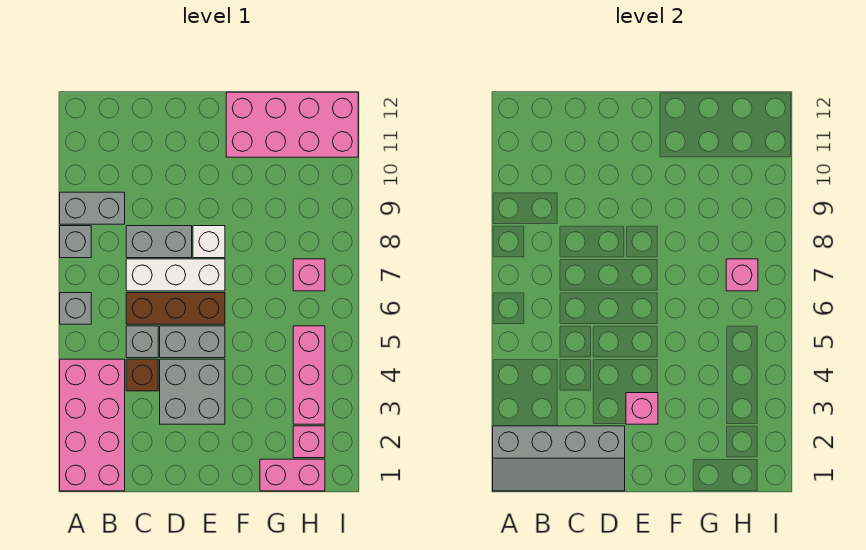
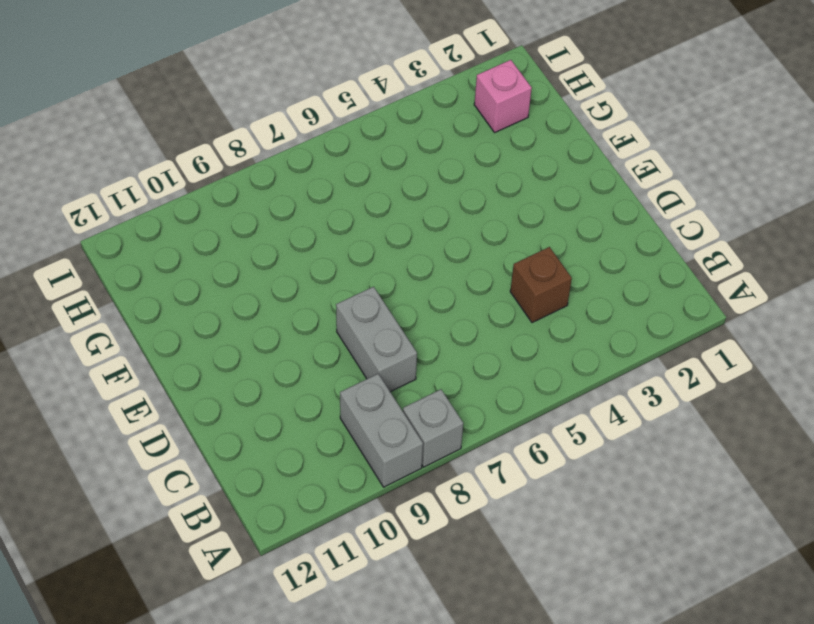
none -> pink brick A1:B4 level 1
none -> grey brick A6 level 1
none -> grey brick C5 level 1

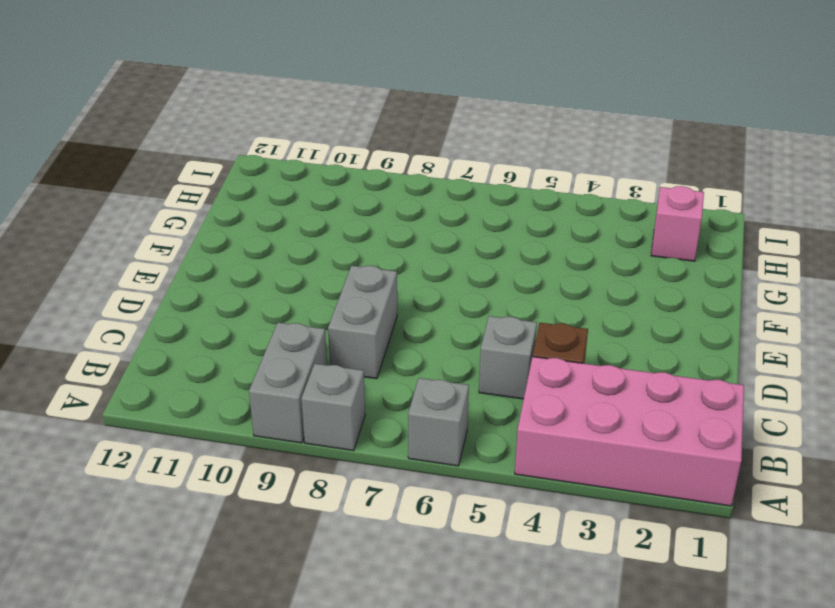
none -> brown brick C6:E6 level 1
none -> white brick C7:E7 level 1
none -> grey brick D3:E4 level 1

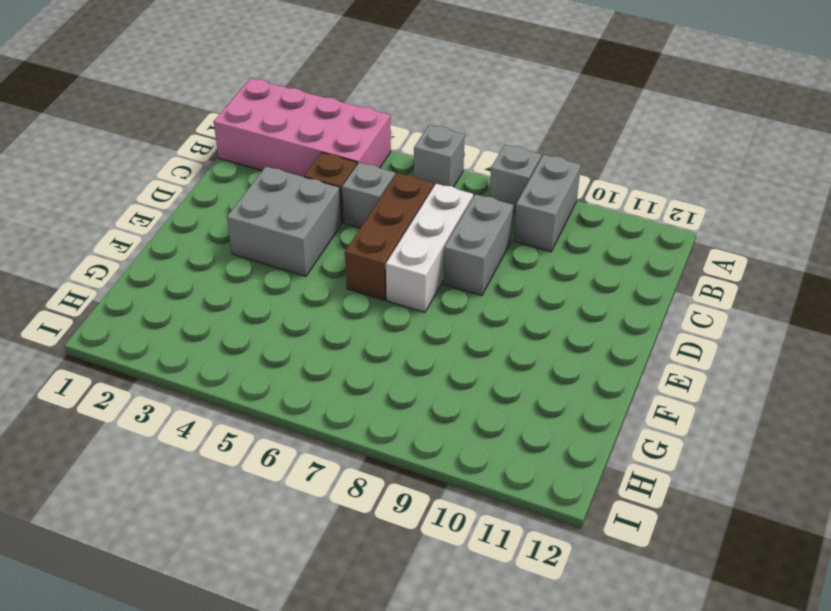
none -> grey brick D5:E5 level 1
none -> white brick E8 level 1
none -> pink brick F11:I12 level 1

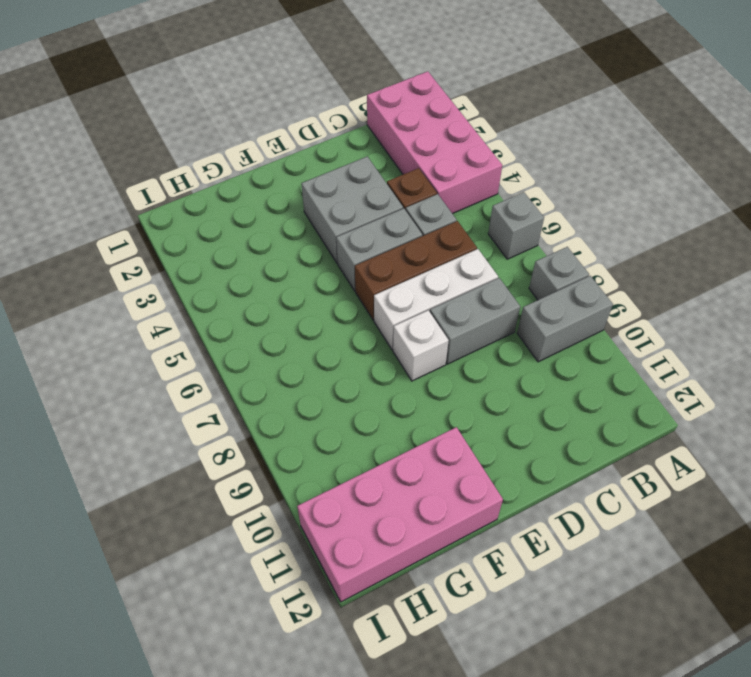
none -> pink brick G1:H1 level 1
none -> pink brick H2 level 1
none -> pink brick H3:H5 level 1

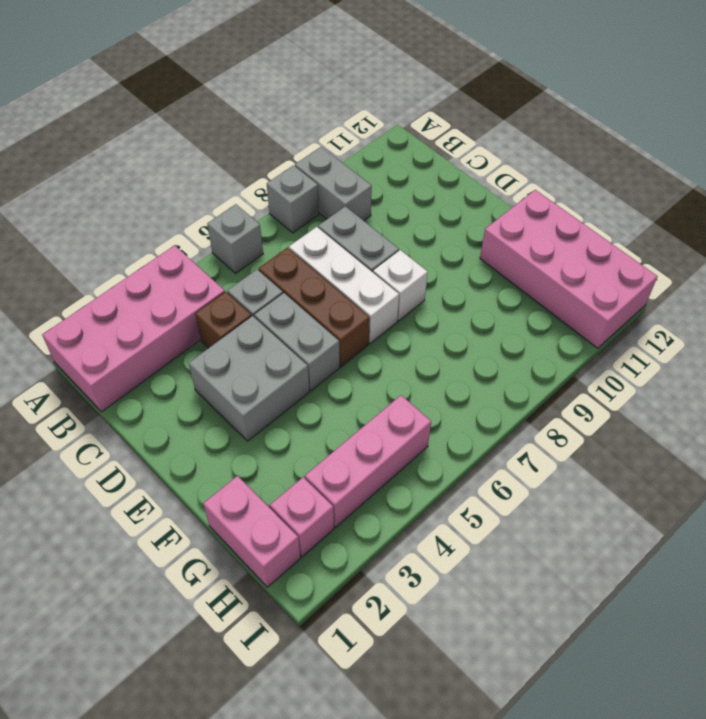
none -> pink brick H7 level 1
none -> grey slope A1:D2 level 2 top 2
none -> pink brick E3 level 2

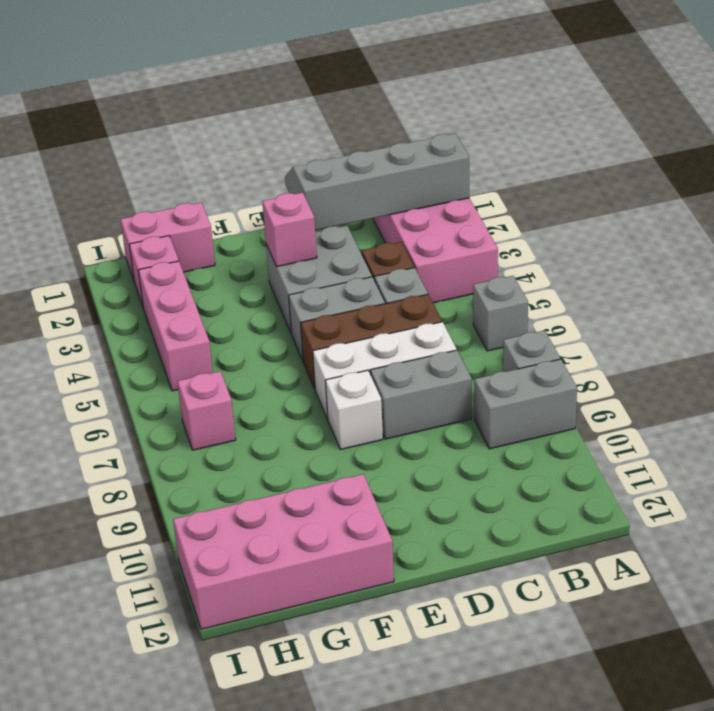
none -> pink brick H7 level 2

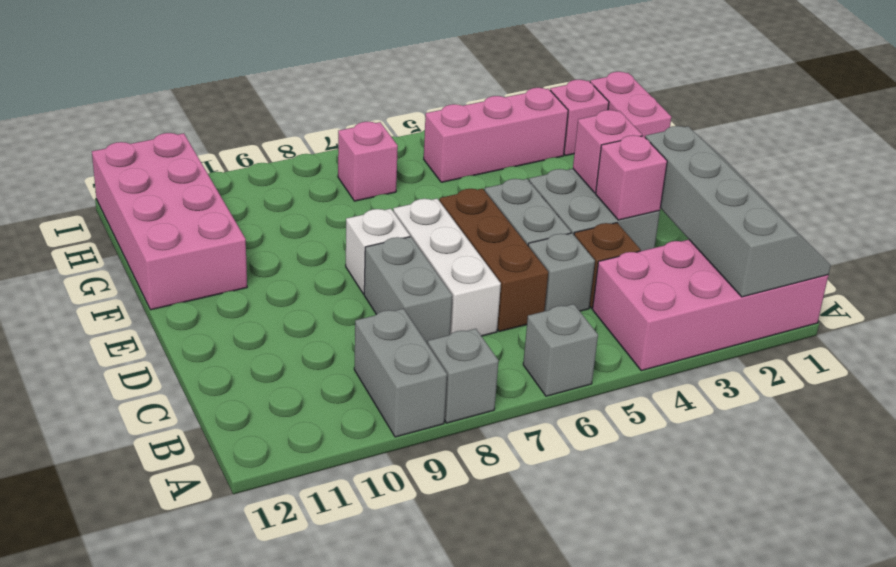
pink brick D3 level 2 -> pink brick H7 level 2

